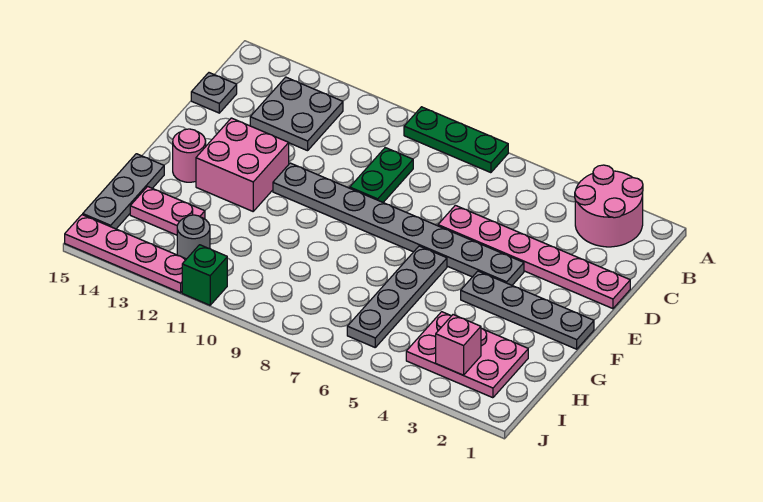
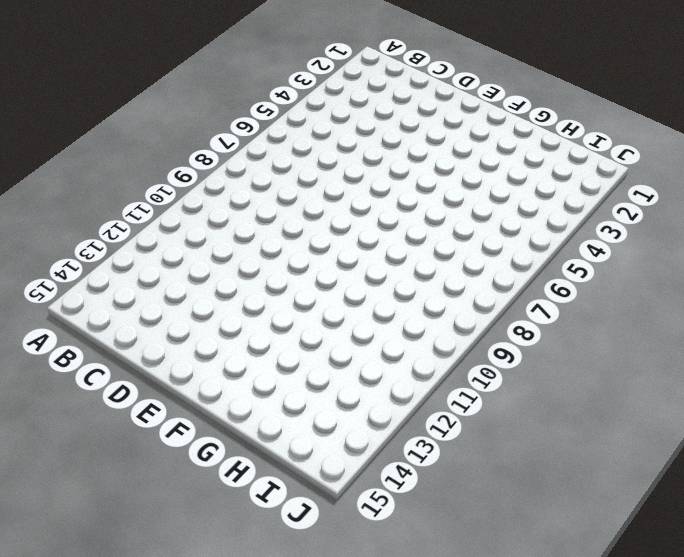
none -> pink round brick A2:B3 level 1
none -> green plate A7:A9 level 1
none -> grey plate B12:C13 level 1

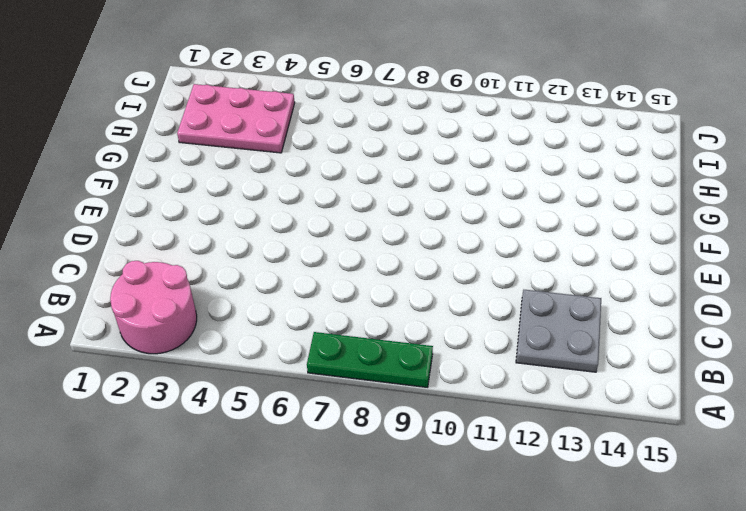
none -> green plate C9:D9 level 1
none -> grey plate C15 level 1
none -> pink plate D1:D6 level 1

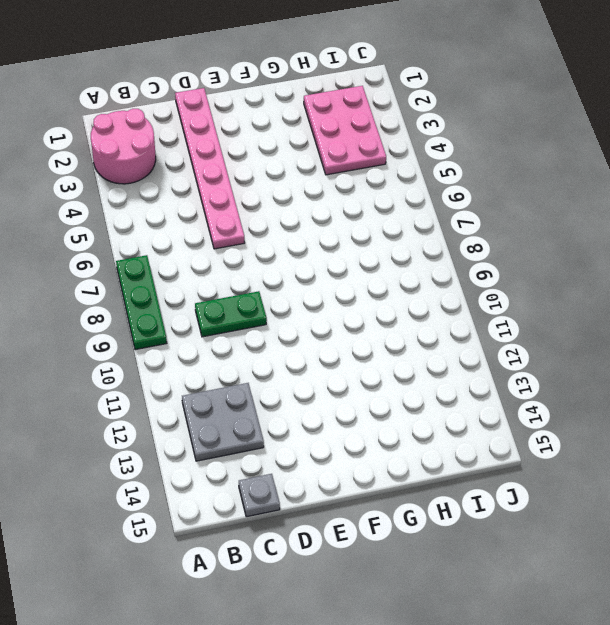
none -> grey plate E4:E11 level 1
none -> pink brick E12:F13 level 1
none -> grey plate F1:F4 level 1

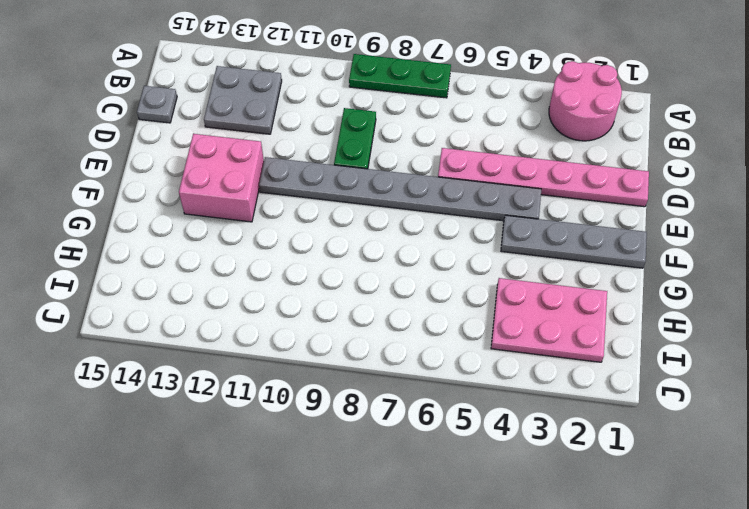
none -> grey plate F6:I6 level 1
none -> pink round brick F14 level 1
none -> grey plate G15:I15 level 1

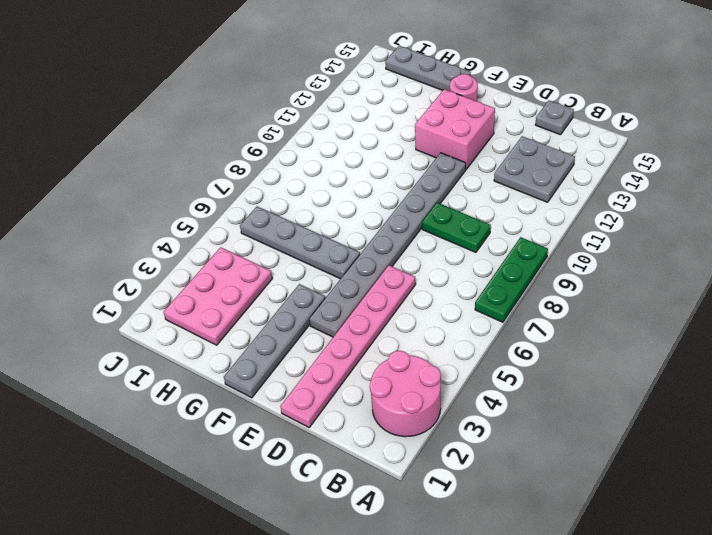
none -> pink plate H13:H14 level 1
none -> grey round brick I12 level 1
none -> green brick J11 level 1

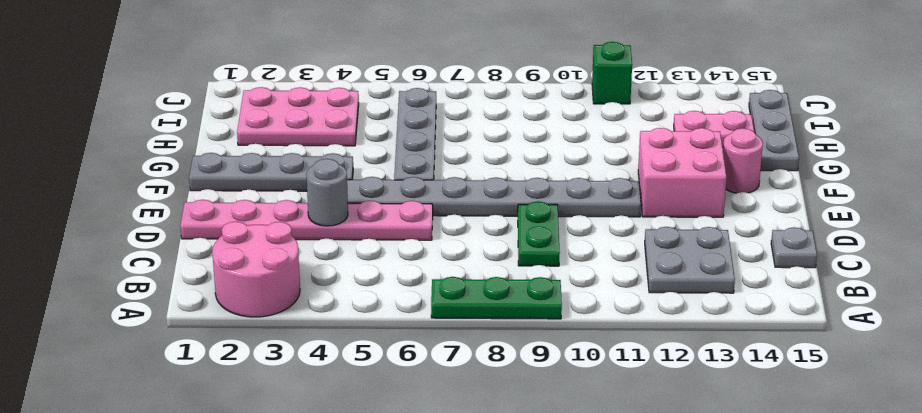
grey round brick D4 level 2 -> grey round brick I12 level 1
none -> pink plate J12:J15 level 1
none -> pink brick I3 level 2

